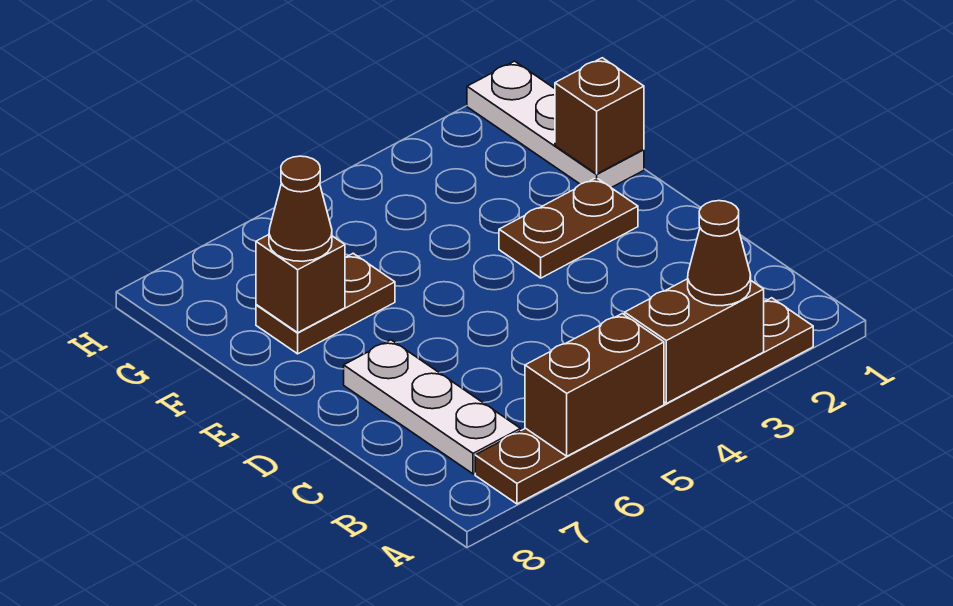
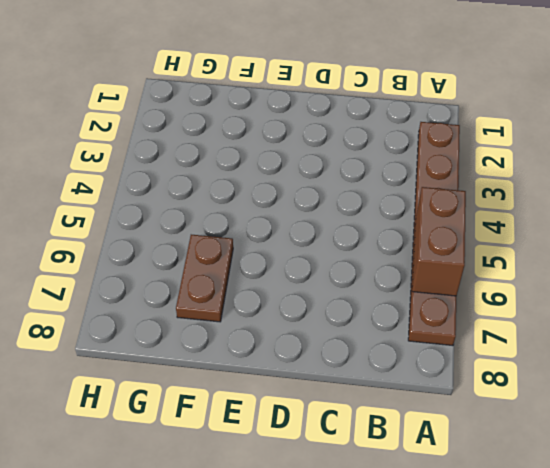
none -> white plate B7:D7 level 1
none -> brown plate E2:E3 level 1

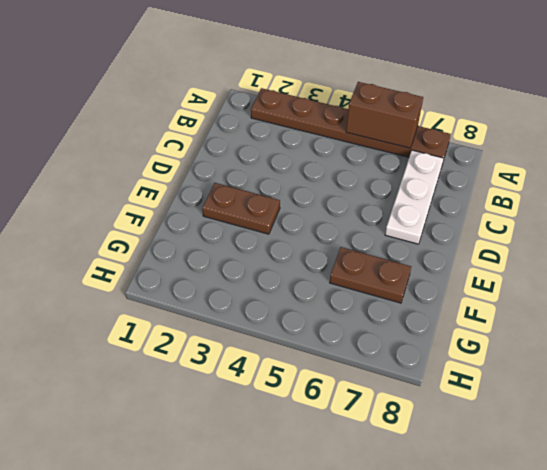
none -> white plate F1:H1 level 1
none -> brown brick A3:A4 level 2

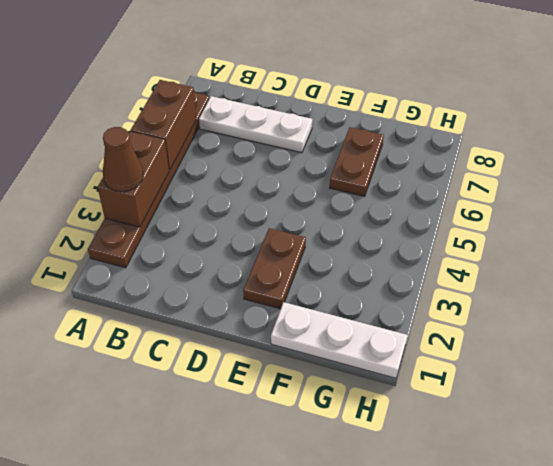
none -> brown brick F1 level 2
none -> brown brick F7 level 2

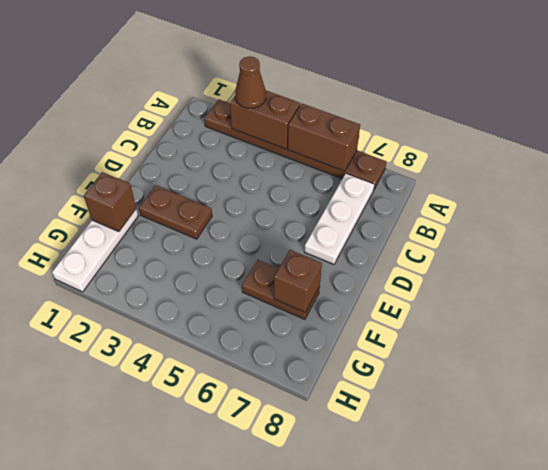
none -> brown cone F7 level 3

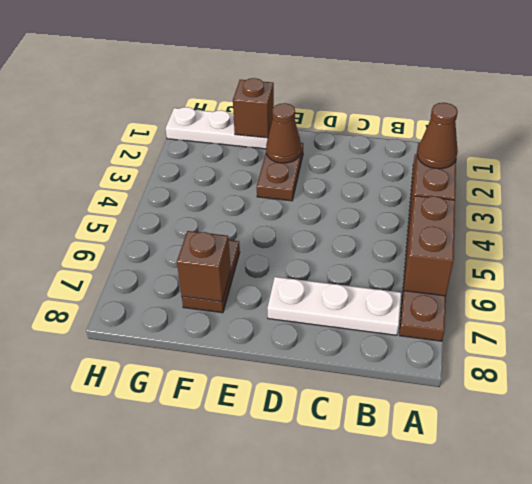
brown cone E2 level 2 -> brown cone F7 level 3

